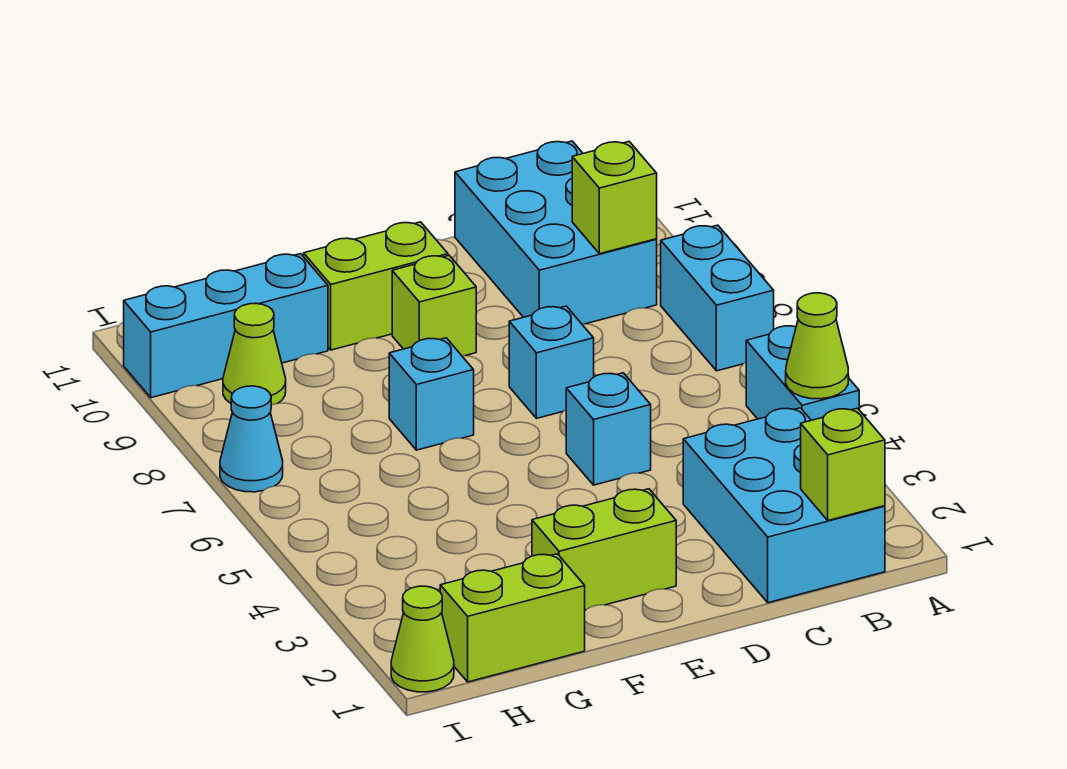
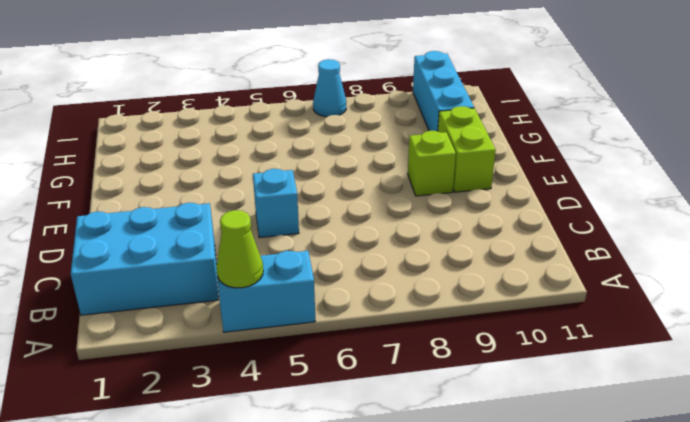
none -> cyan brick A7:A8 level 1
none -> cyan brick B9:C11 level 1
none -> cyan brick D7 level 1

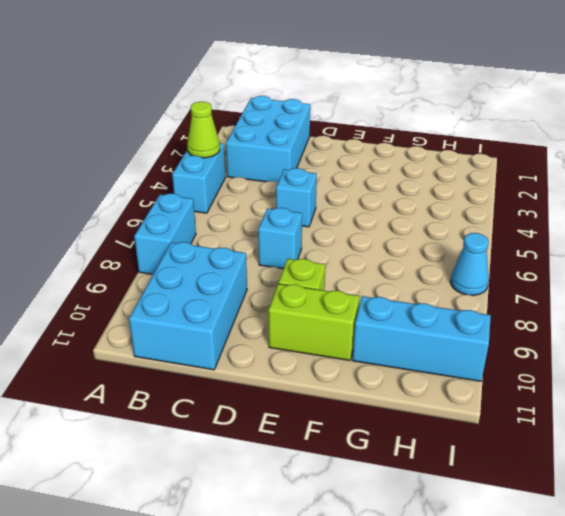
none -> lime brick E2:F2 level 1
none -> cyan brick F7 level 1
none -> lime brick G1:H1 level 1

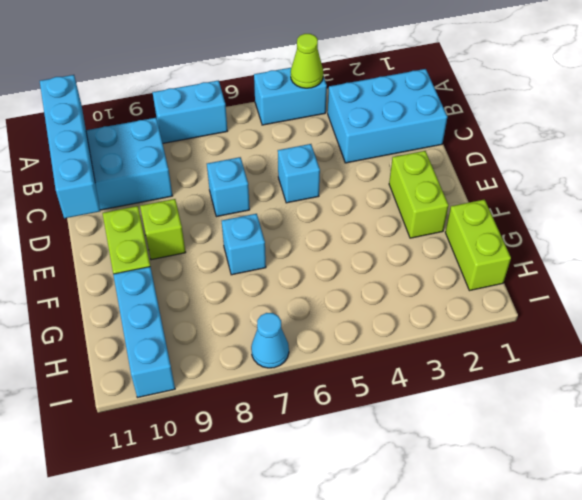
cyan brick A11:D11 level 2 -> none
none -> lime cone H9 level 1
none -> lime cone I1 level 1
none -> lime brick B1 level 2

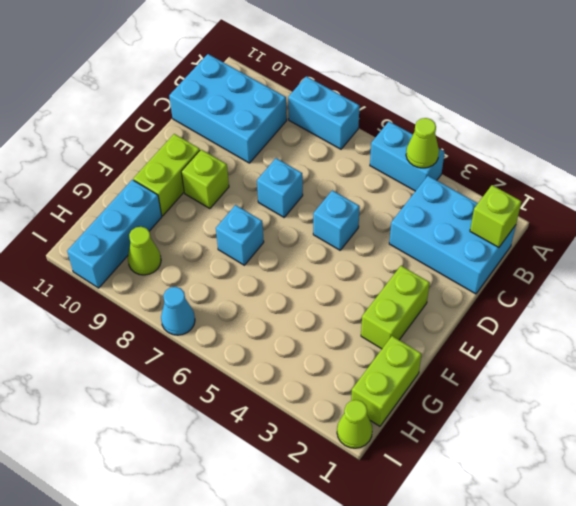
none -> lime brick B9 level 2

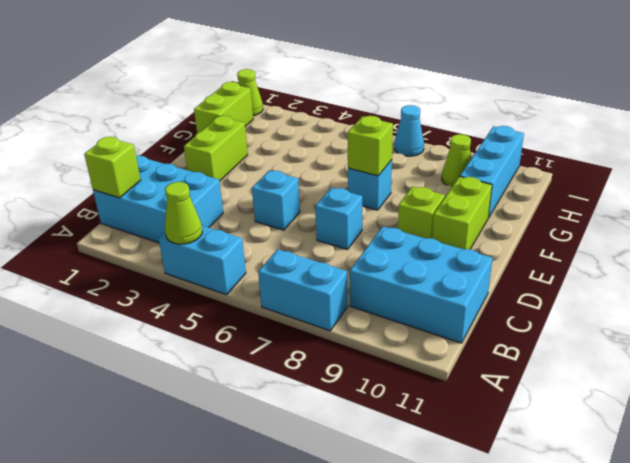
lime brick F7 level 2 -> lime brick B9 level 2

